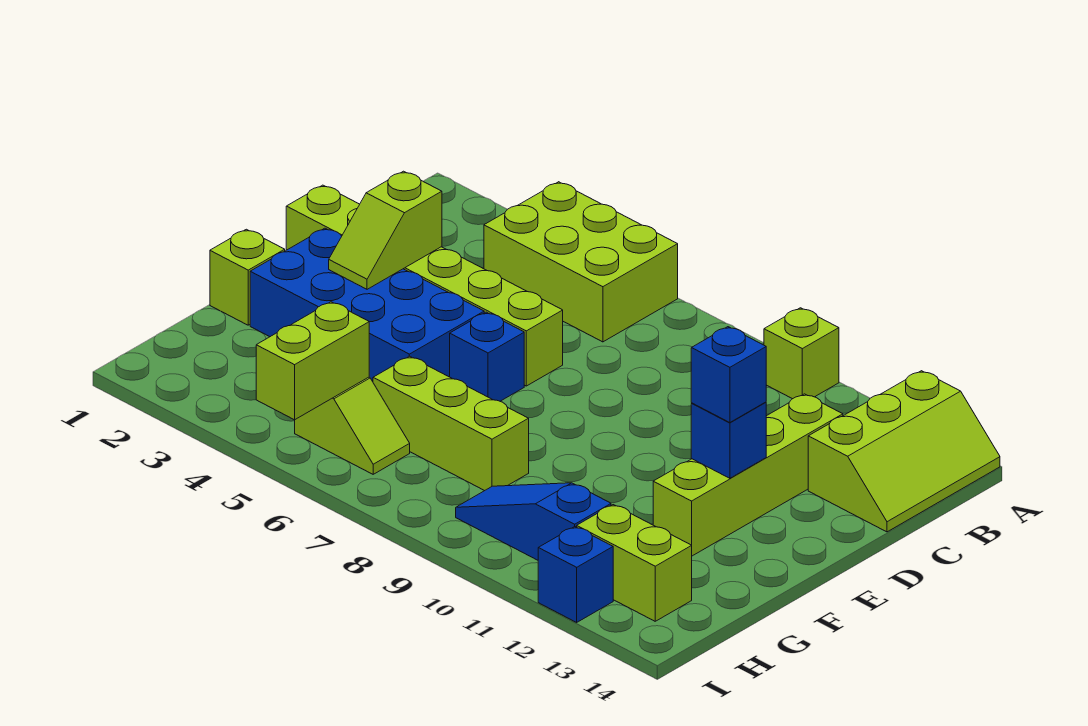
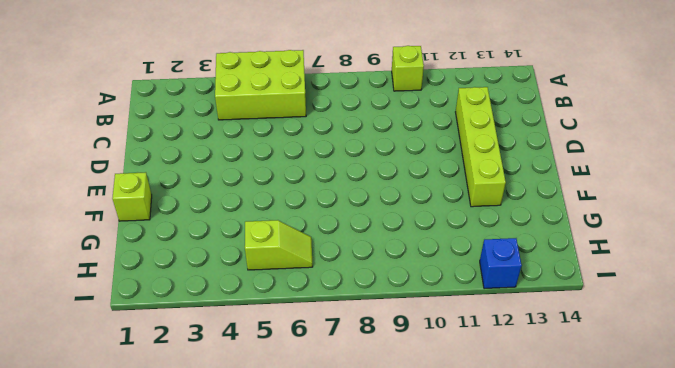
none -> lime slope A13:C14 level 1 top 13
none -> lime brick D1:D6 level 1
none -> blue brick E2:F5 level 1

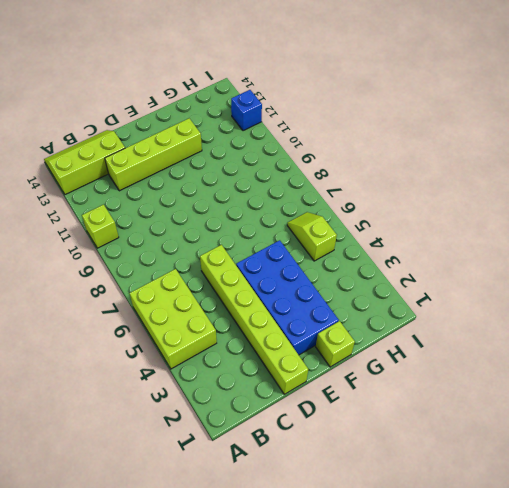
none -> blue brick E6 level 1
none -> lime brick G6:G8 level 1
none -> blue slope H9:H11 level 1 top 11

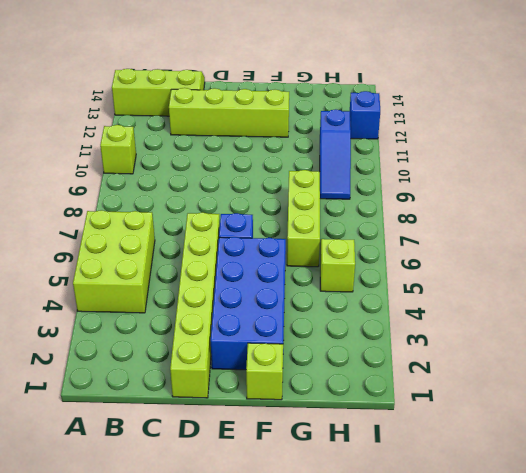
none -> lime brick H12:H13 level 1
none -> lime slope D3:E3 level 2 top D
none -> blue brick E12 level 2

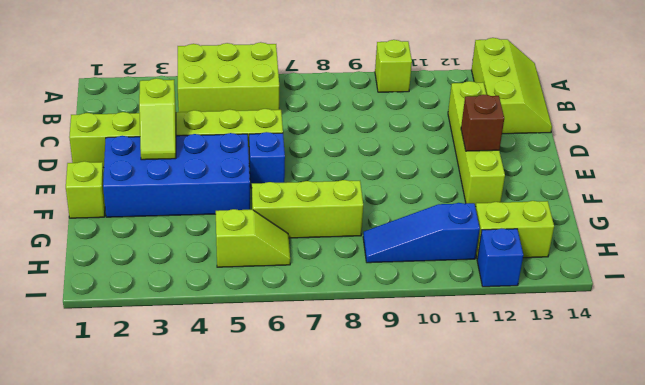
brown brick E12 level 2 -> blue brick E12 level 2
none -> lime brick H5:I5 level 2
none -> blue brick E12 level 3

